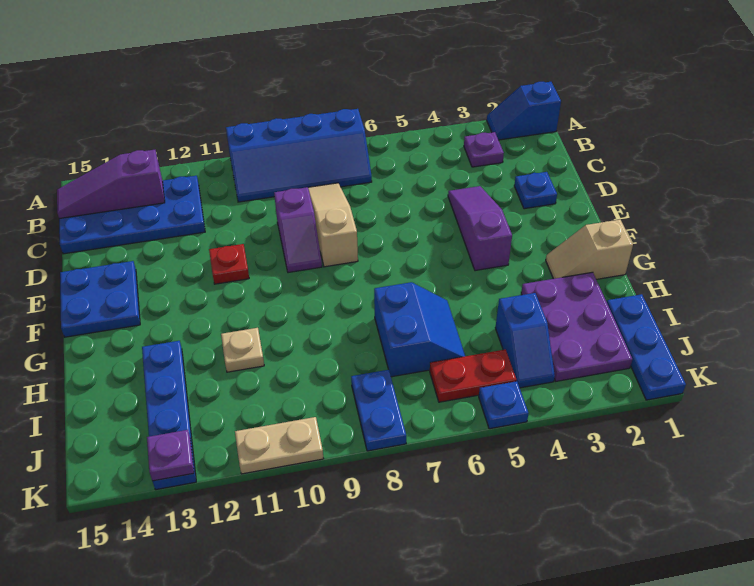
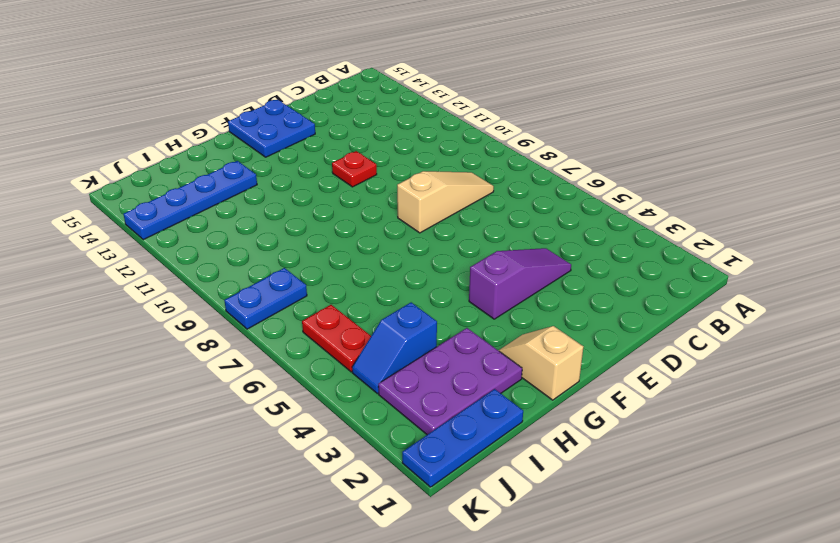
none -> blue slope A1:A2 level 1 top 1
none -> blue slope A7:B10 level 1 top A
none -> purple plate B3 level 1

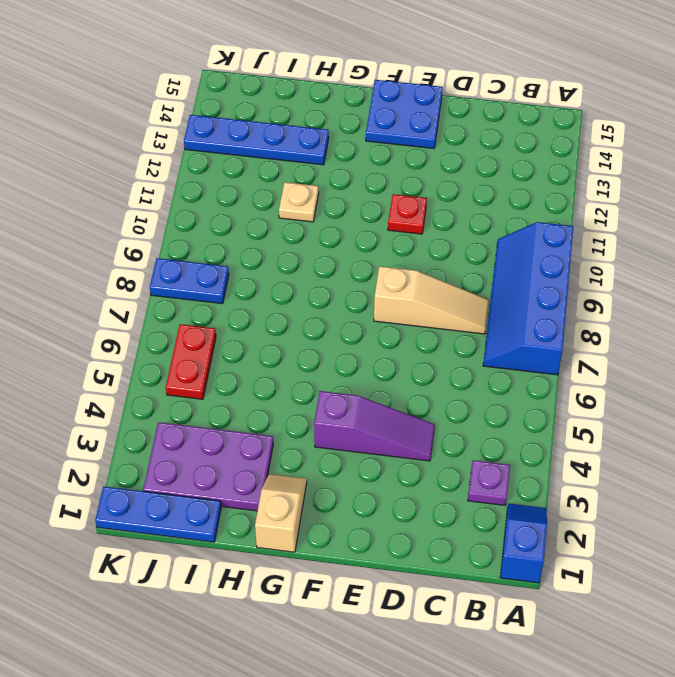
none -> blue plate B12:C15 level 1
none -> blue plate D2 level 1
none -> purple slope D9:E9 level 1 top D

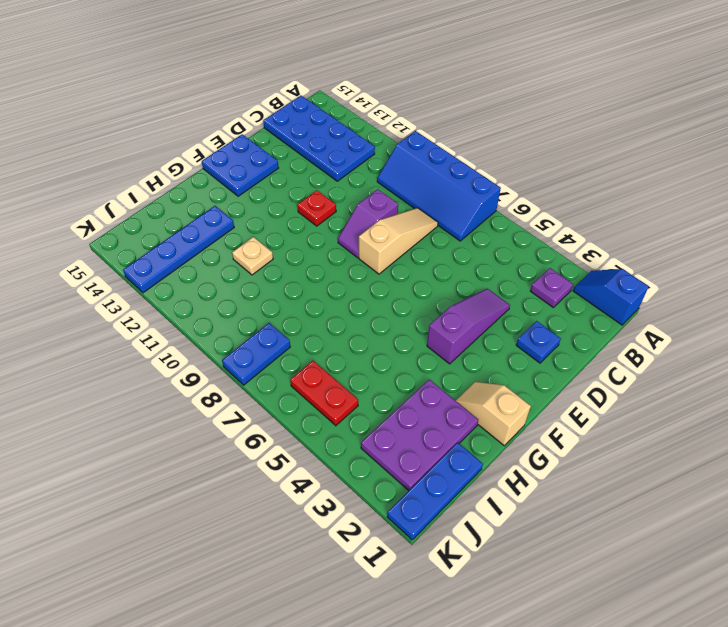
none -> blue slope H6:I7 level 1 top 7
none -> blue slope I4:J4 level 1 top I
none -> blue plate K5 level 1

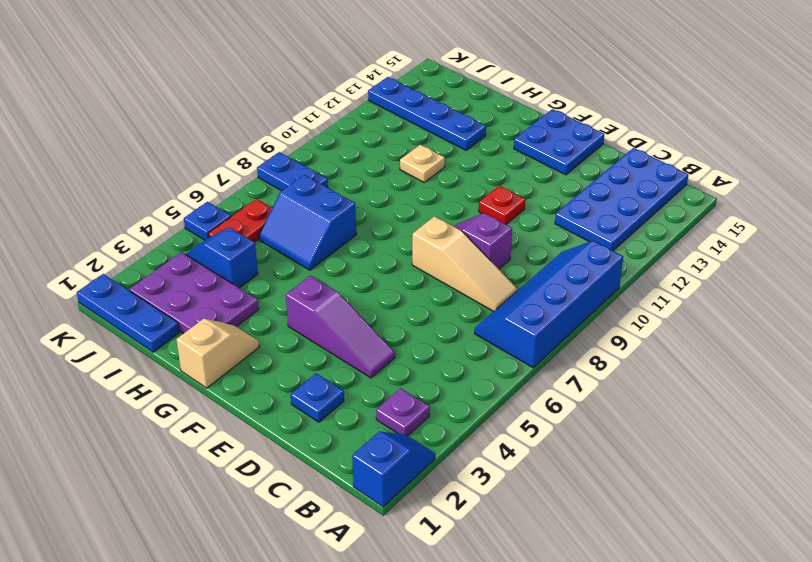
none -> tan plate K10:K11 level 1
none -> purple slope B13:B15 level 2 top 13
none -> purple plate K13 level 2

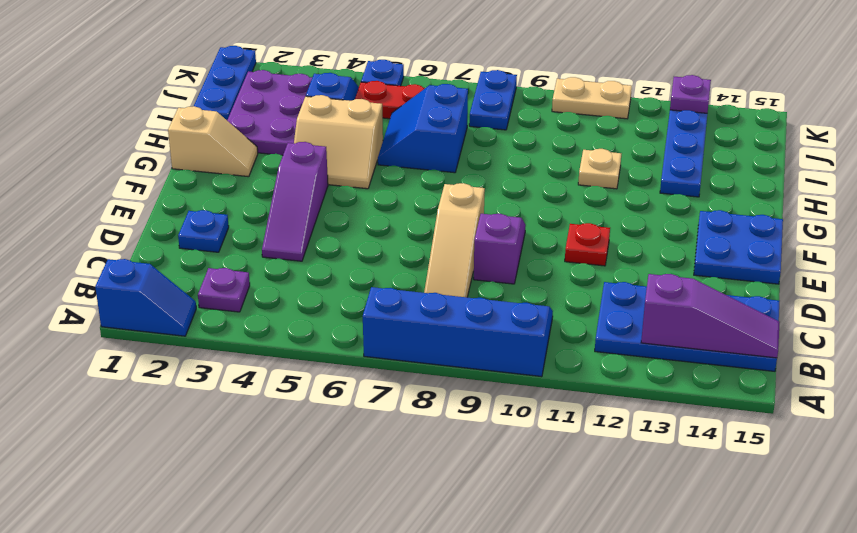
tan slope G4:H5 level 1 top H -> none

